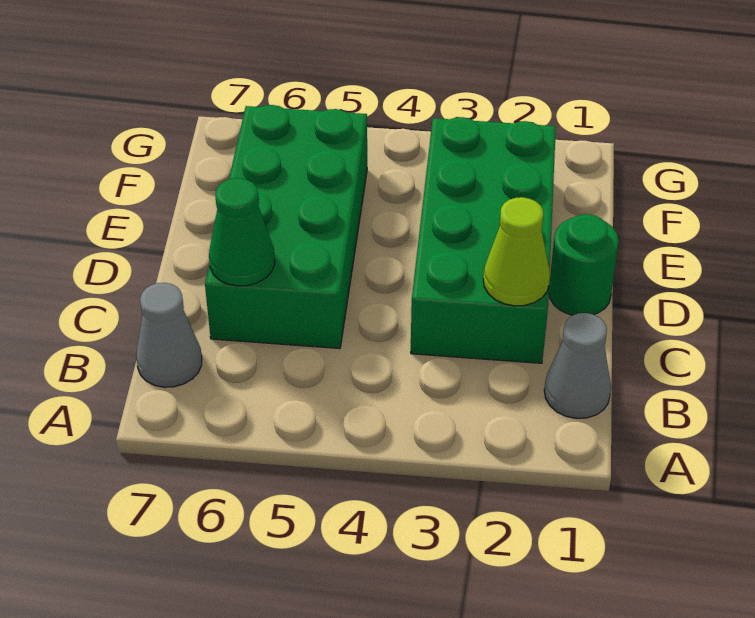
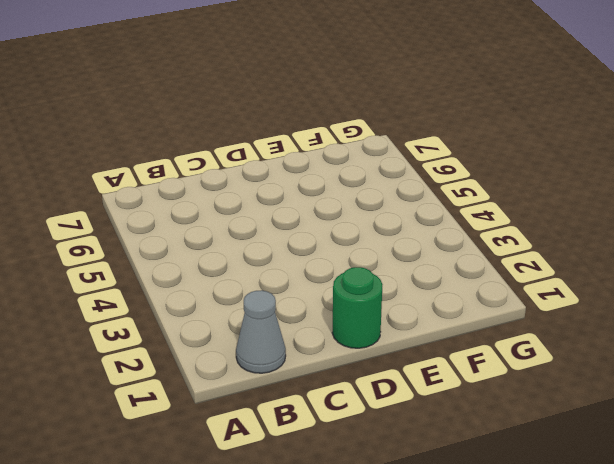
none -> grey cone B7 level 1
none -> green brick C2:F3 level 1

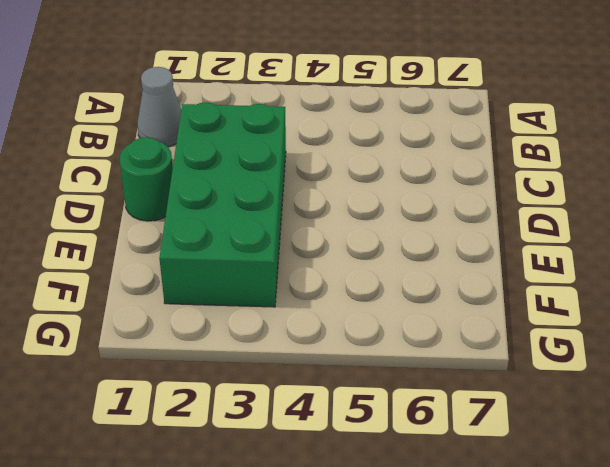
none -> grey cone B7 level 1
none -> green brick C5:F6 level 1

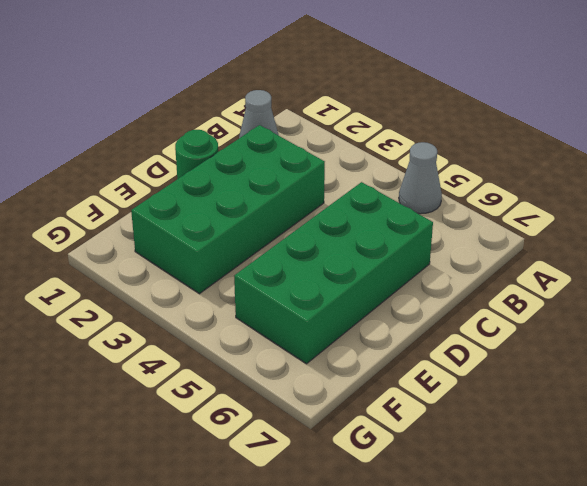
grey cone A5 level 1 -> grey cone B7 level 1
none -> lime cone C2 level 2
none -> green cone C6 level 2

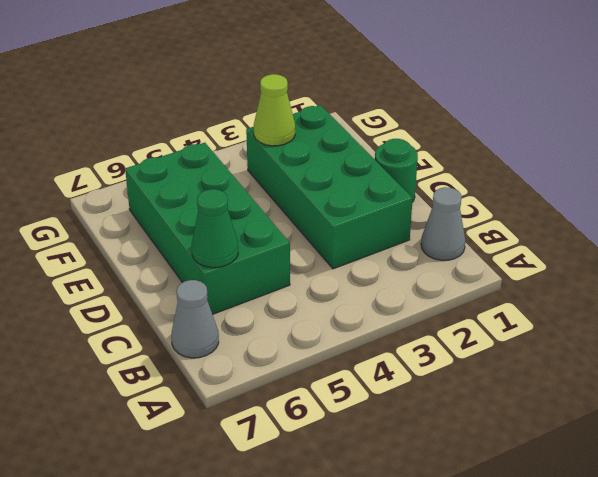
lime cone F3 level 2 -> lime cone C2 level 2

